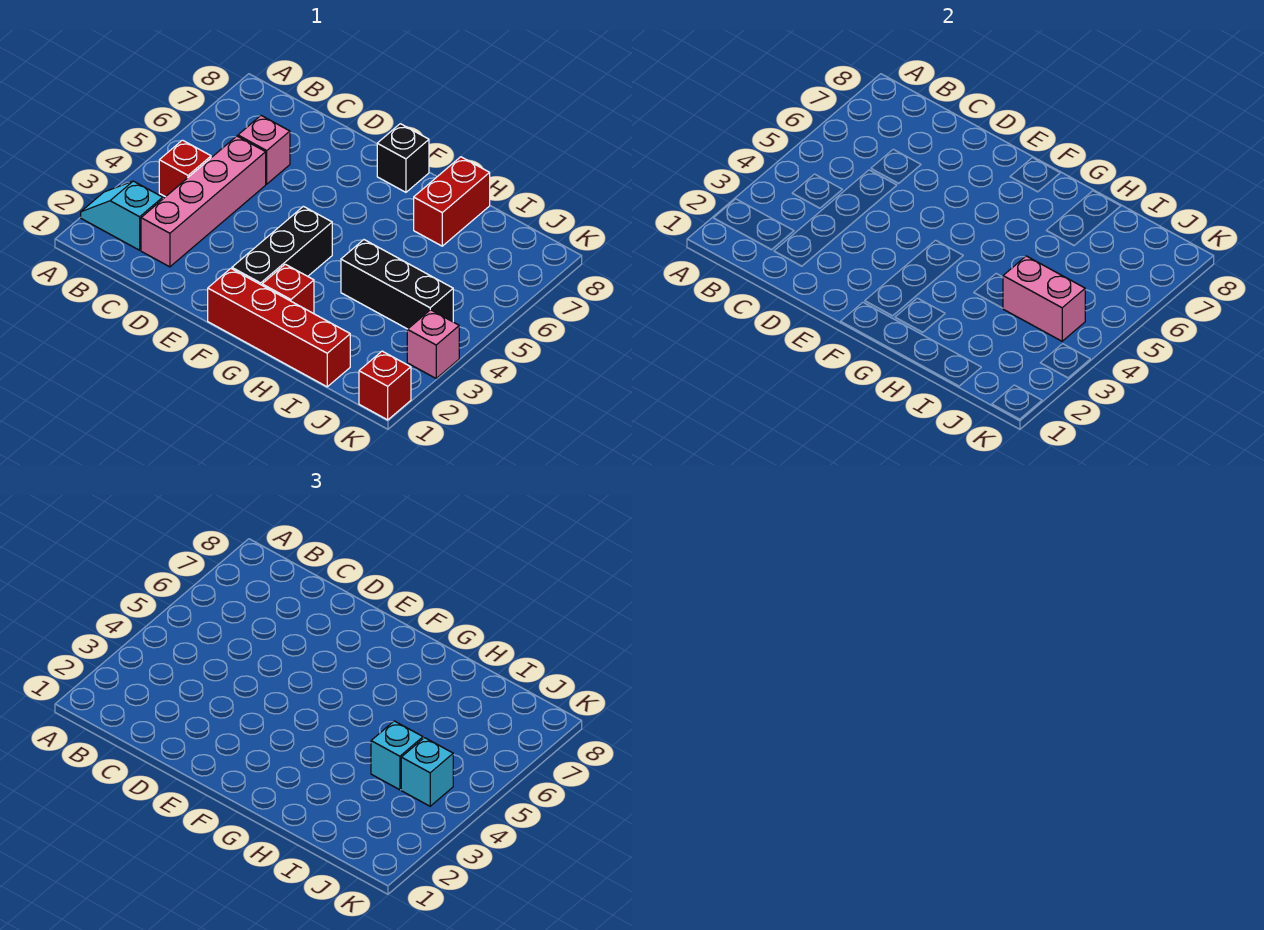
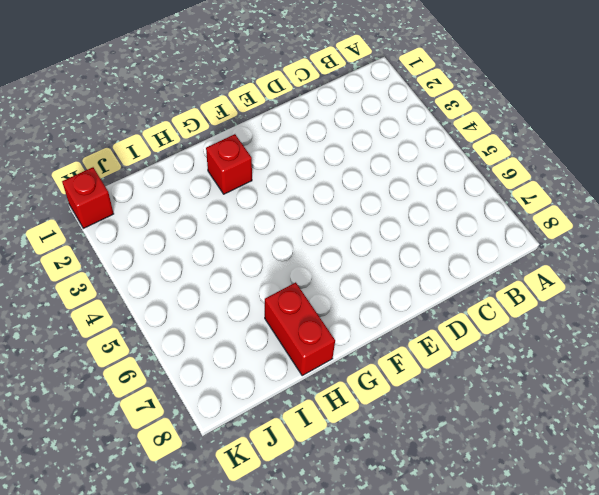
none -> cyan slope A2:B2 level 1 top B
none -> red brick B4 level 1
none -> pink brick C2:C5 level 1

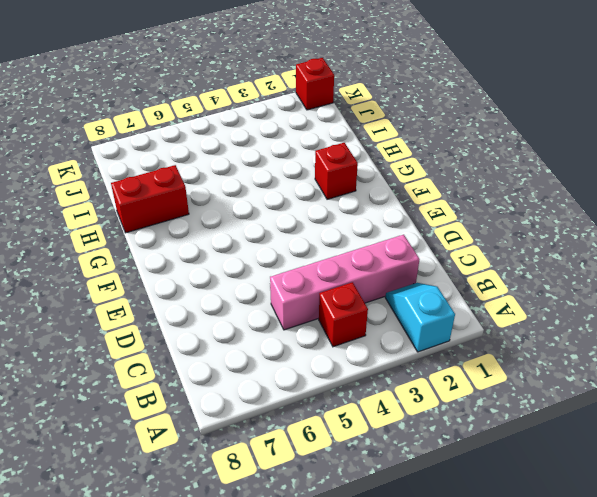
cyan slope A2:B2 level 1 top A -> cyan slope A2:B2 level 1 top B
none -> pink brick C6 level 1
none -> red brick F1:I1 level 1
none -> black brick F2:F4 level 1

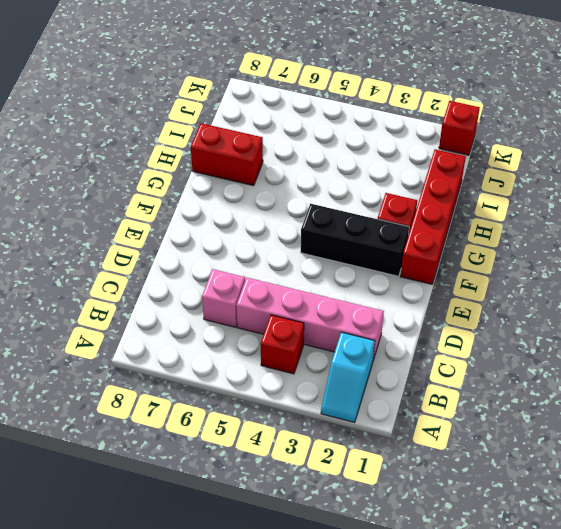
none -> black brick F8 level 1
none -> black brick H4:J4 level 1
none -> pink brick K3 level 1

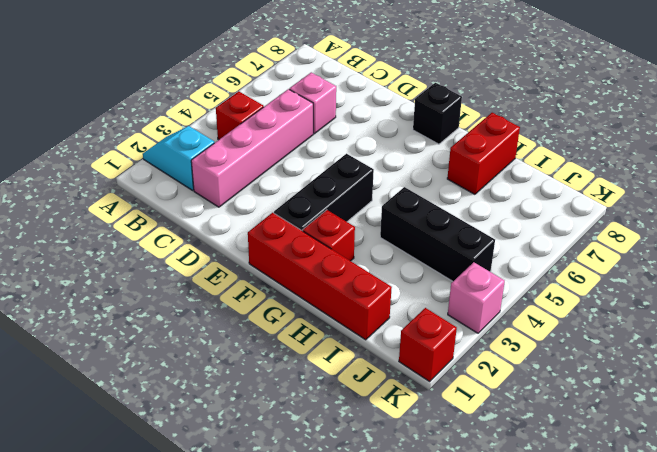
none -> pink brick I4:J4 level 2
none -> cyan brick I4 level 3
none -> cyan brick J4 level 3

